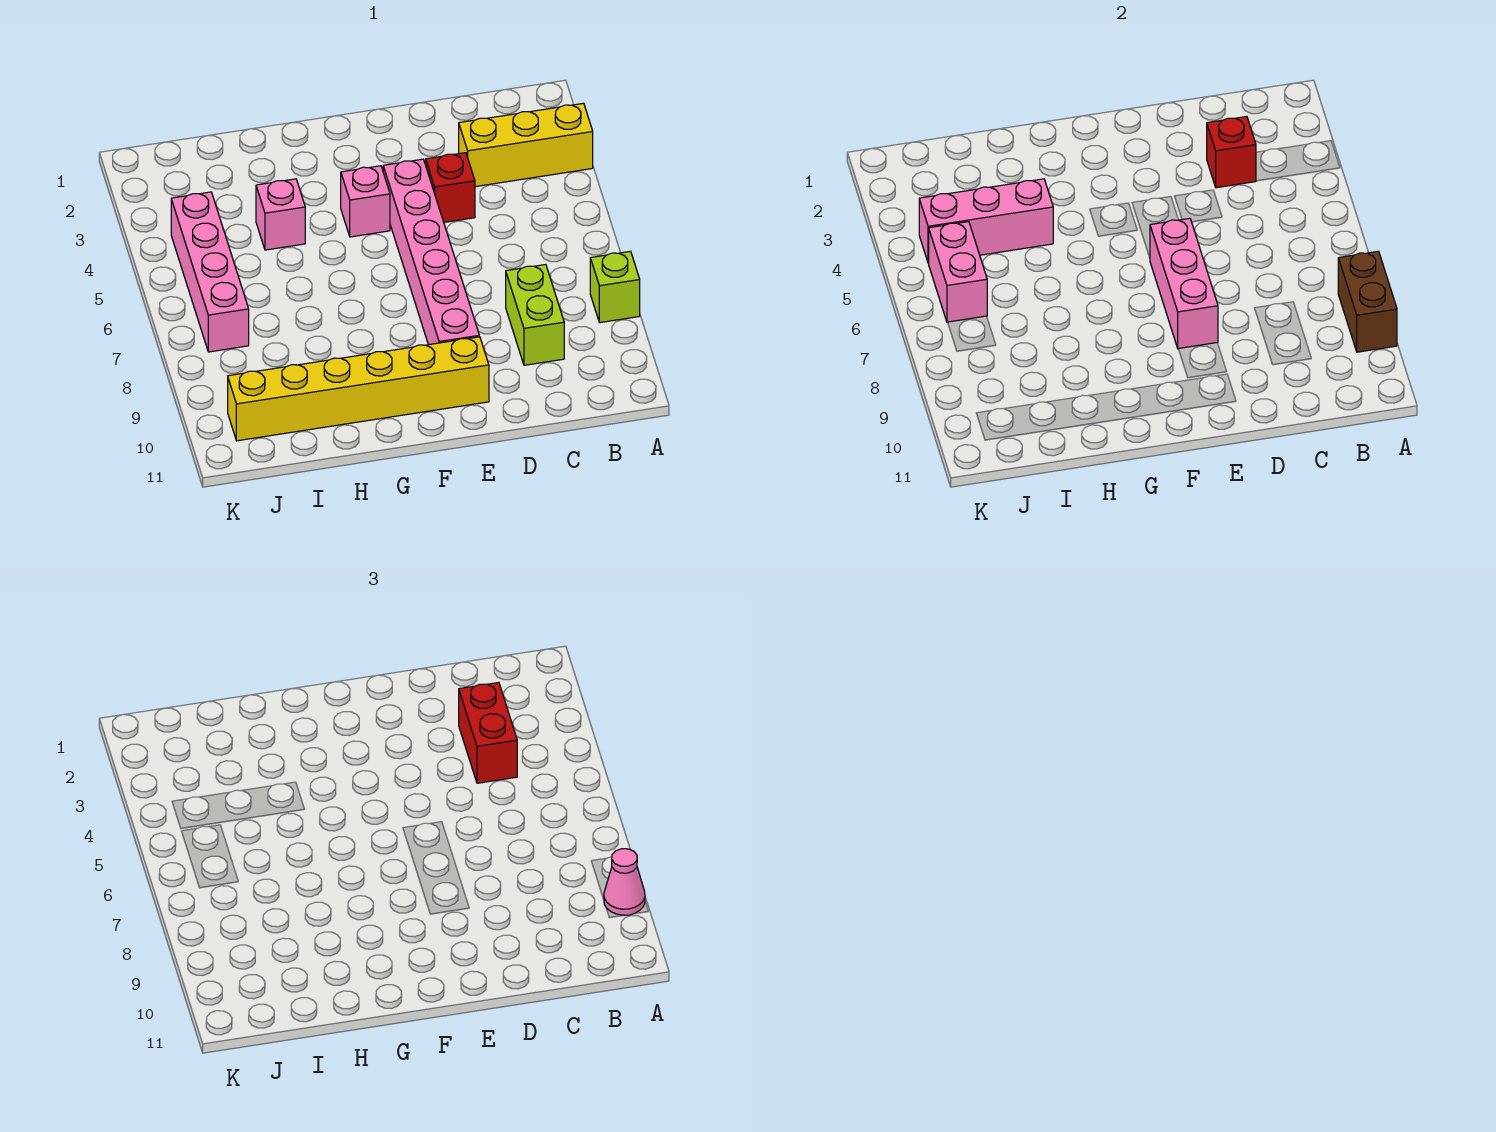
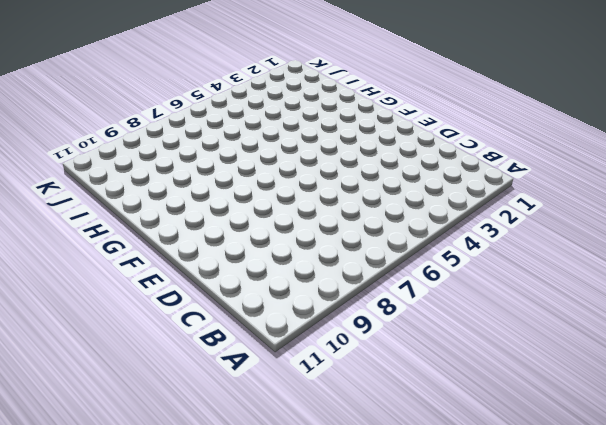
none -> yellow brick A3:C3 level 1
none -> lime brick A8 level 1
none -> lime brick C8:C9 level 1

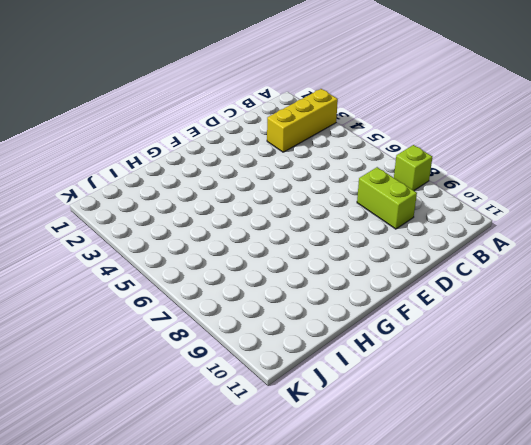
none -> red brick D4 level 1
none -> pink brick E4:E9 level 1
none -> yellow brick E10:J10 level 1

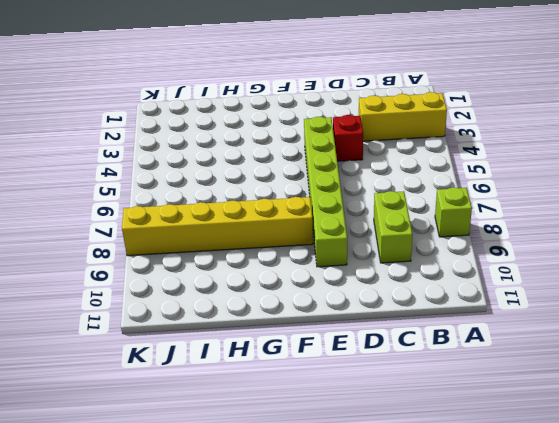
lime brick E4:E9 level 1 -> pink brick E4:E9 level 1
yellow brick F8:K8 level 1 -> yellow brick E10:J10 level 1
none -> pink brick F4 level 1
none -> pink brick H4 level 1
none -> pink brick J4:J7 level 1

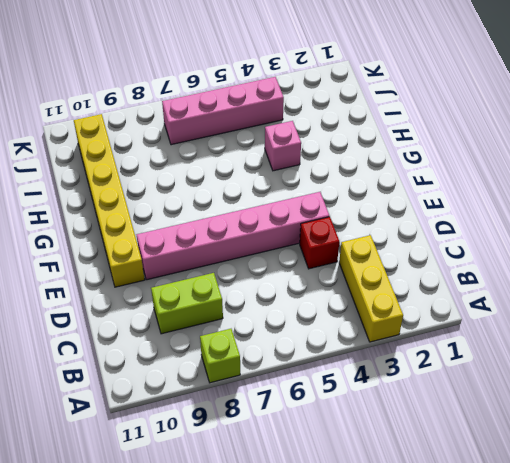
none -> pink brick F4 level 1
none -> brown brick A8:A9 level 2
none -> red brick C3 level 2

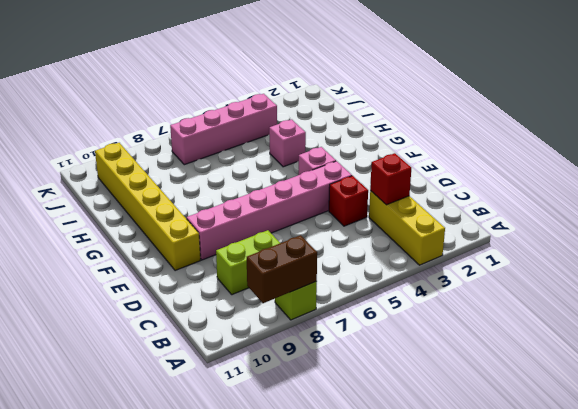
none -> pink brick E6:E8 level 2
none -> pink brick H4:J4 level 2
none -> pink brick J5:J6 level 2

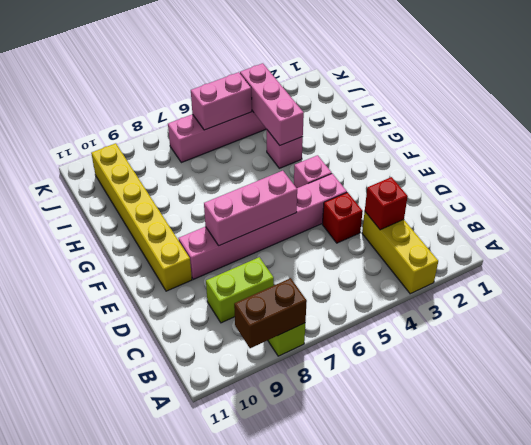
none -> pink cone A9 level 3
none -> red brick C3:C4 level 3

